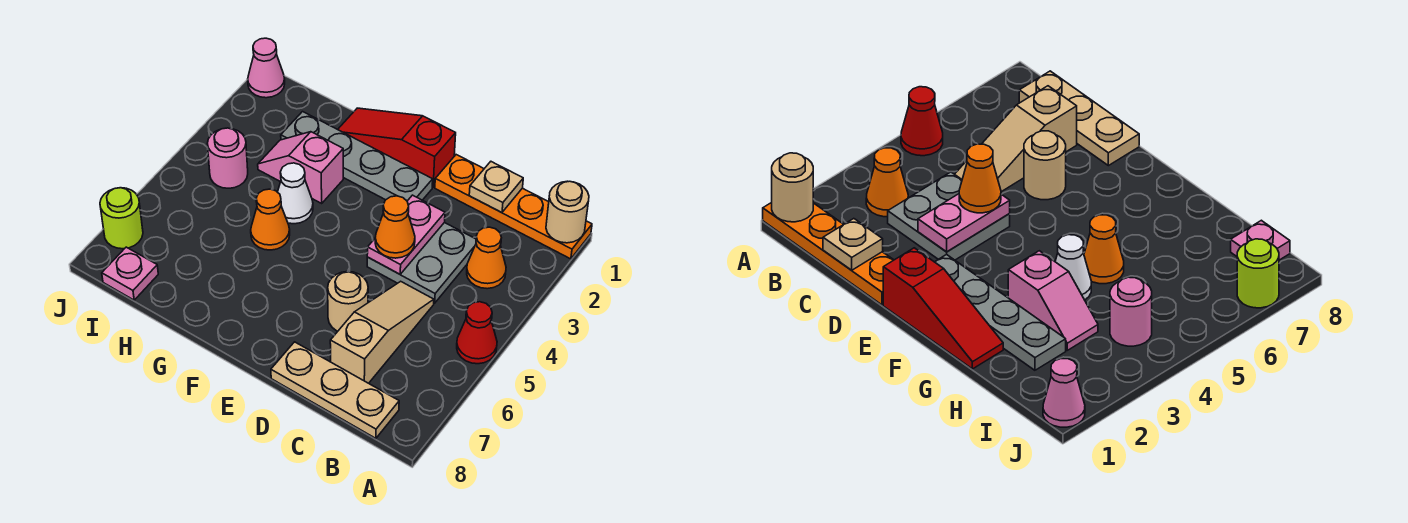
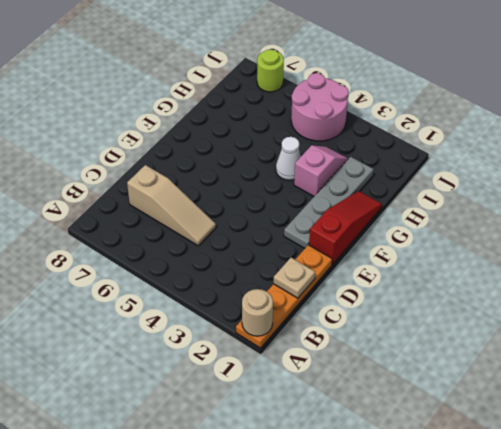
pink round brick I4:J5 level 1 -> pink round brick I4 level 1
none -> red cone A5 level 1
none -> orange cone B3 level 1
none -> tan plate B8:D8 level 1

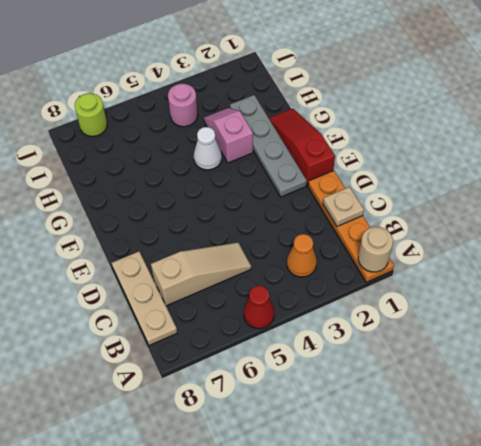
none -> grey plate C3:D4 level 1
none -> tan round brick D6 level 1
none -> orange cone G5 level 1

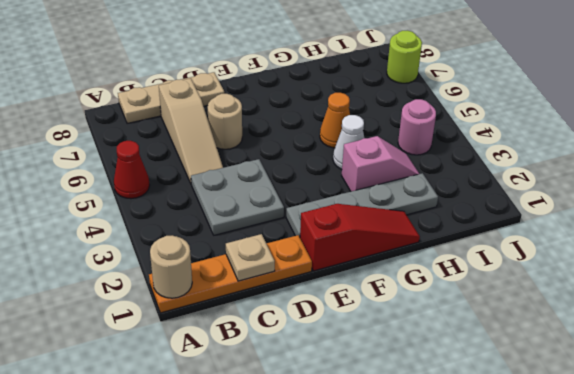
none -> orange cone B3 level 1
none -> pink plate I8 level 1
none -> pink cone J1 level 1

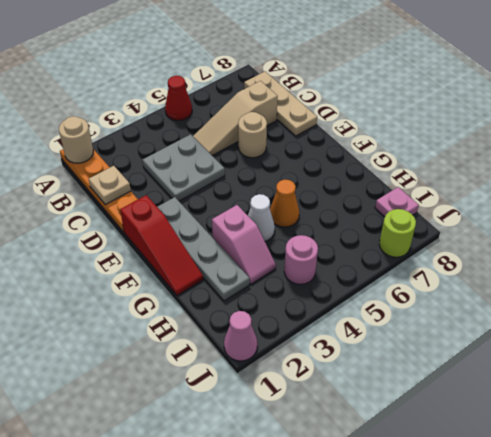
none -> orange cone B3 level 1
none -> pink plate D3:D4 level 2
none -> orange cone D4 level 3

